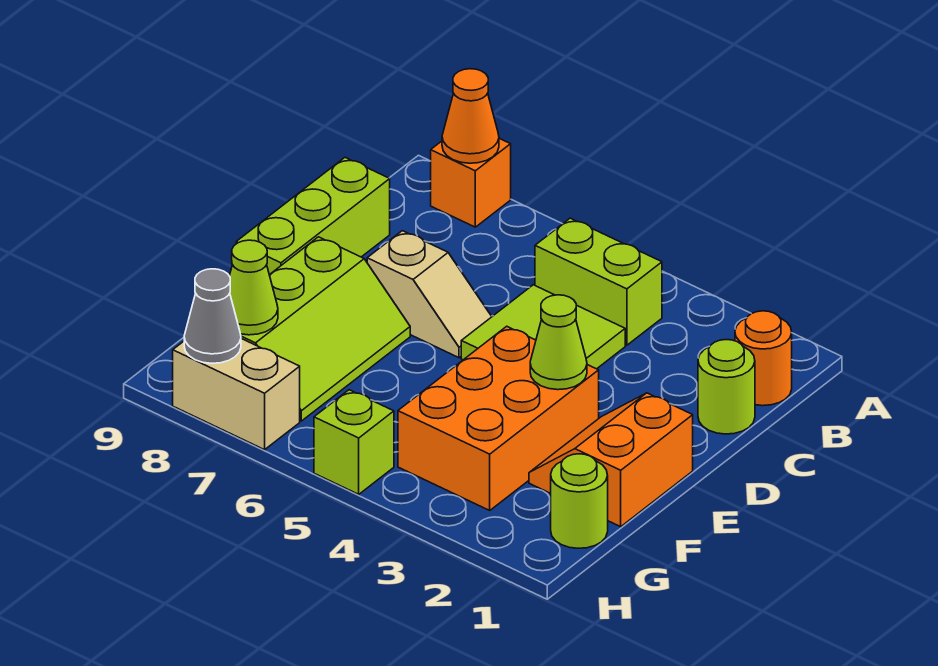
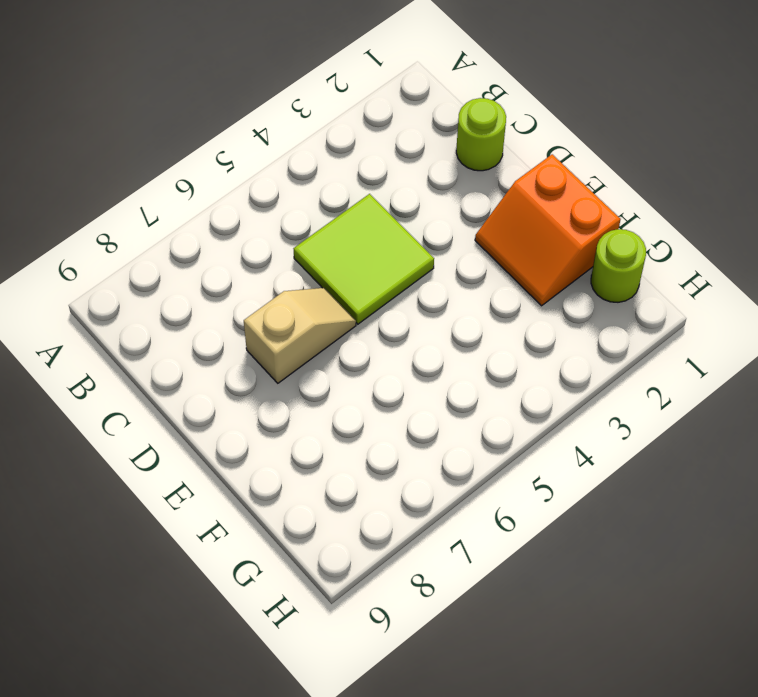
none -> orange brick A8 level 1
none -> orange round brick B1 level 1
none -> lime brick B4:B5 level 1

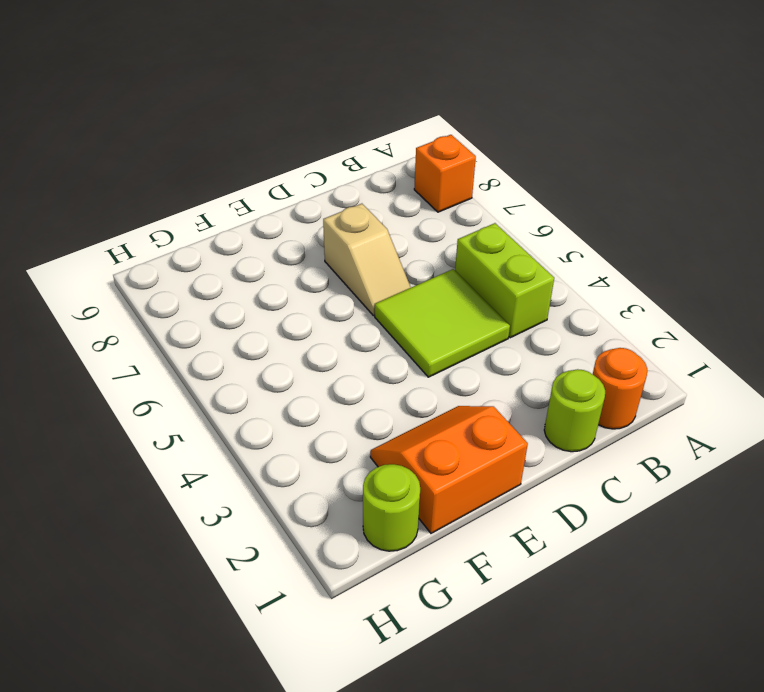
none -> lime brick C9:E9 level 1
none -> orange brick E3:G4 level 1
none -> lime slope E7:G8 level 1 top 8

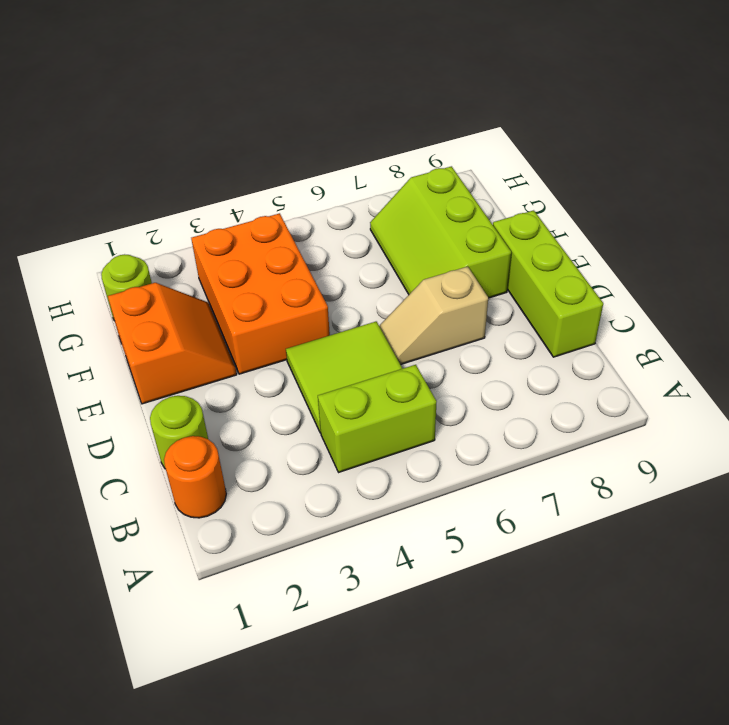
none -> orange brick A8 level 1
none -> lime brick H5 level 1
none -> tan brick H7:H8 level 1

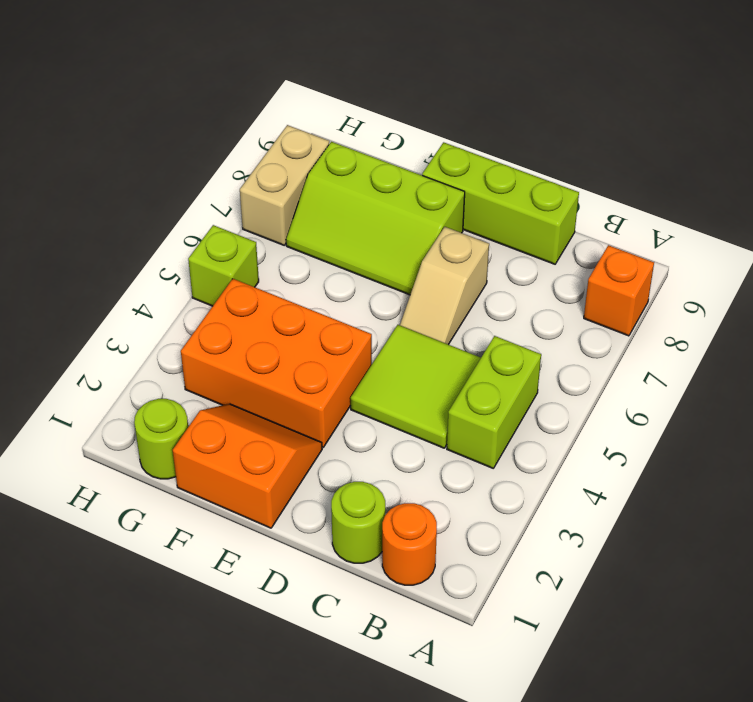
none -> orange cone A8 level 2
none -> lime cone E3 level 2
none -> lime cone G8 level 2

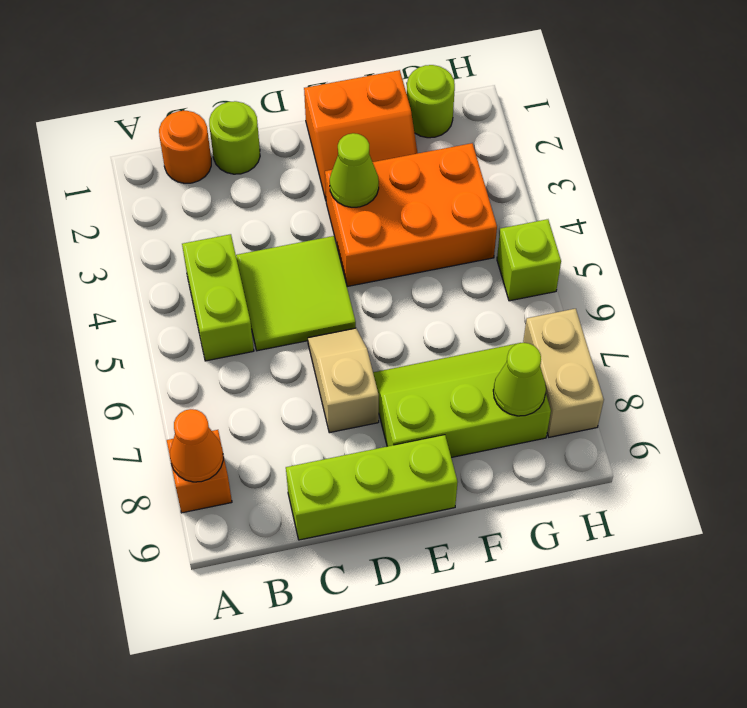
none -> grey cone H8 level 2

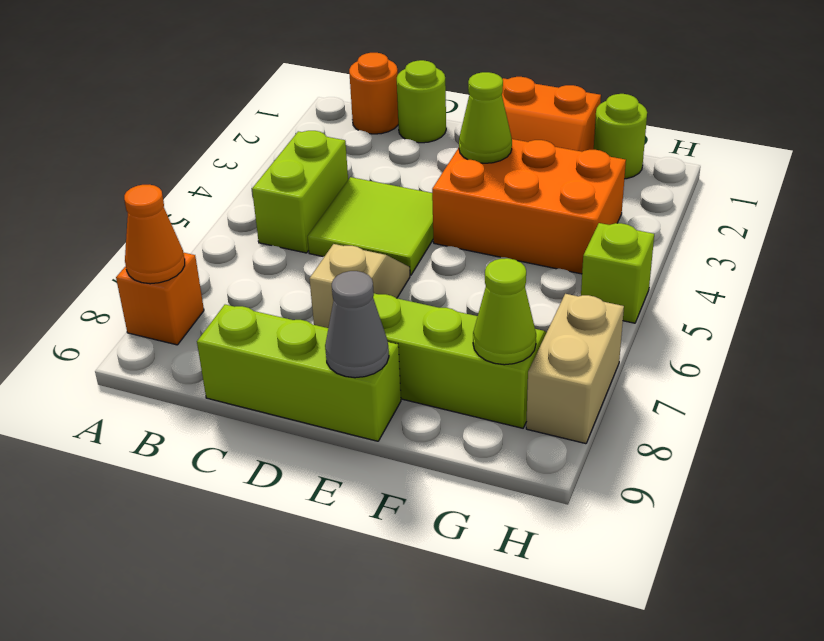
grey cone E9 level 2 -> grey cone H8 level 2

